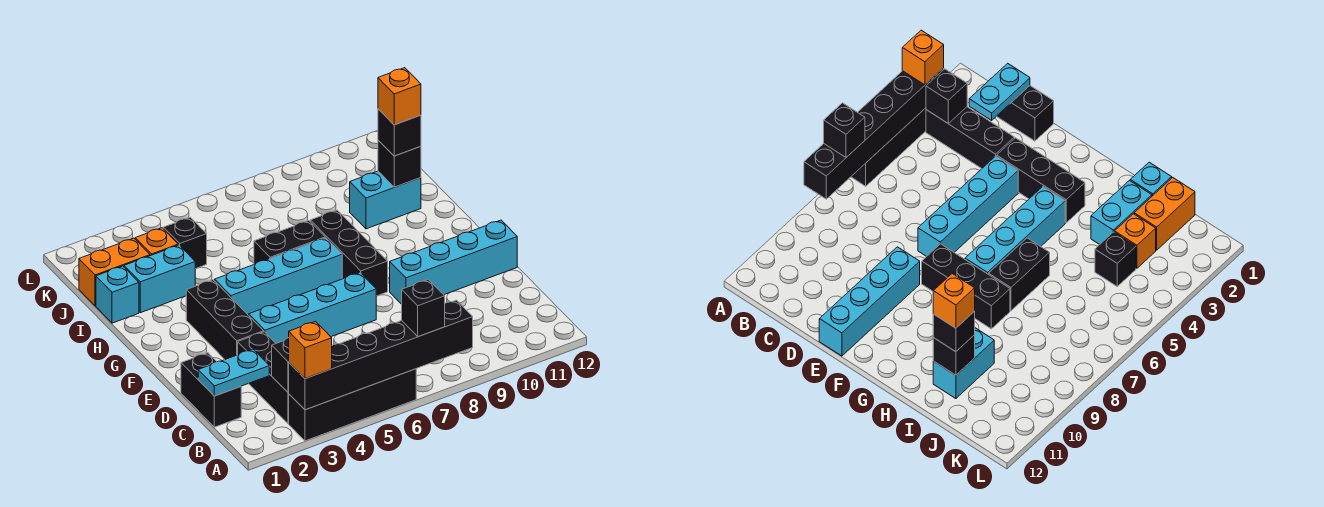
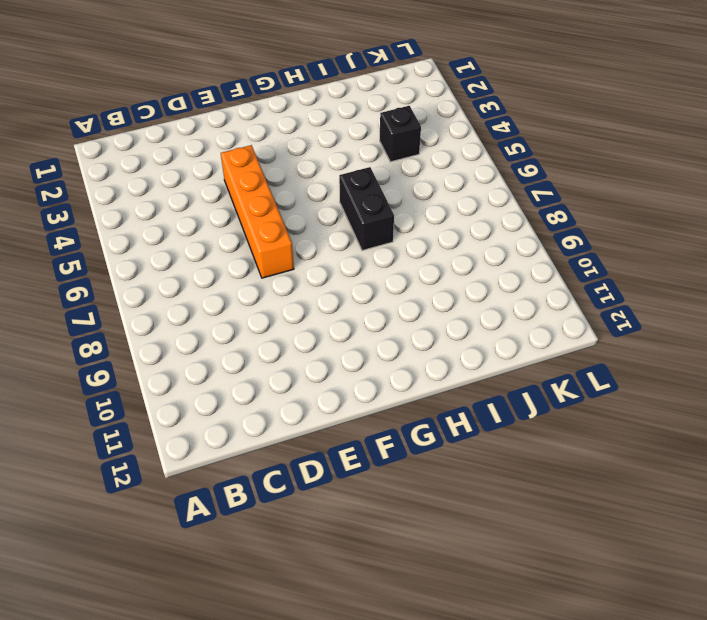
orange brick E4:E7 level 1 -> cyan brick E4:E7 level 1
none -> black brick A3:A6 level 1
none -> black brick B3:D3 level 1
none -> black brick C1:D1 level 1

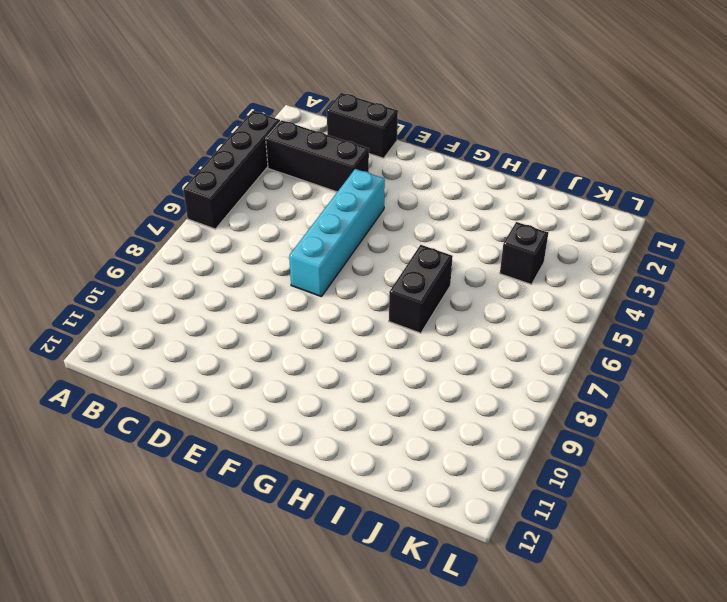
none -> black brick E3:G3 level 1
none -> cyan brick E9:E12 level 1
none -> black brick F8:H8 level 1

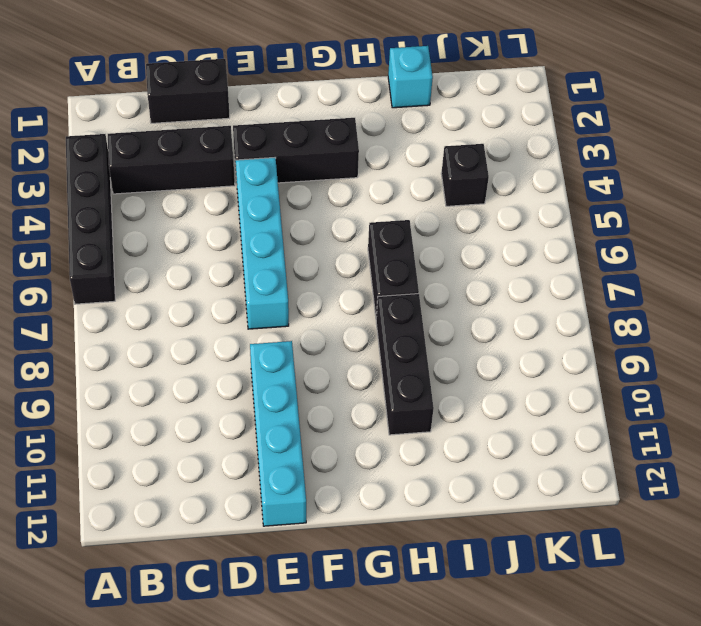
black brick H8:H10 level 1 -> black brick F8:H8 level 1
none -> cyan brick G4:G7 level 1
none -> cyan brick I2:I3 level 1
none -> cyan brick I10:I11 level 1

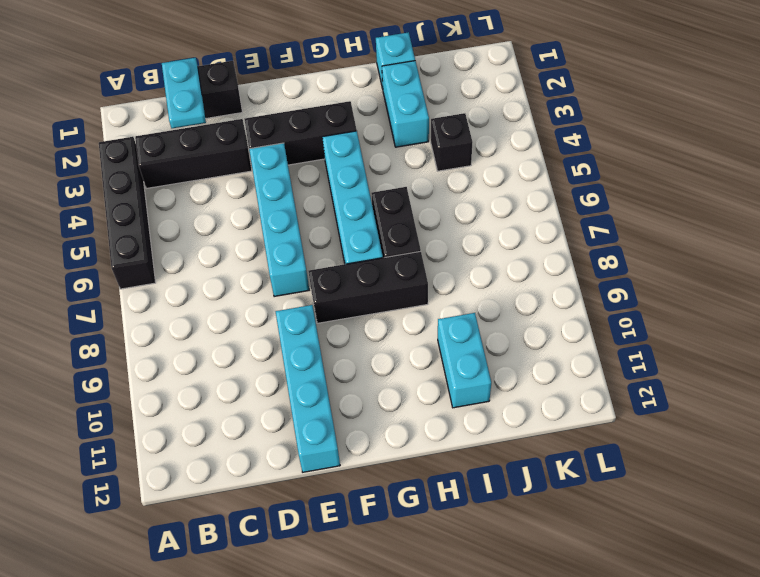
none -> orange brick J1:J2 level 1
none -> orange brick J3 level 1
none -> black brick A3:A8 level 2

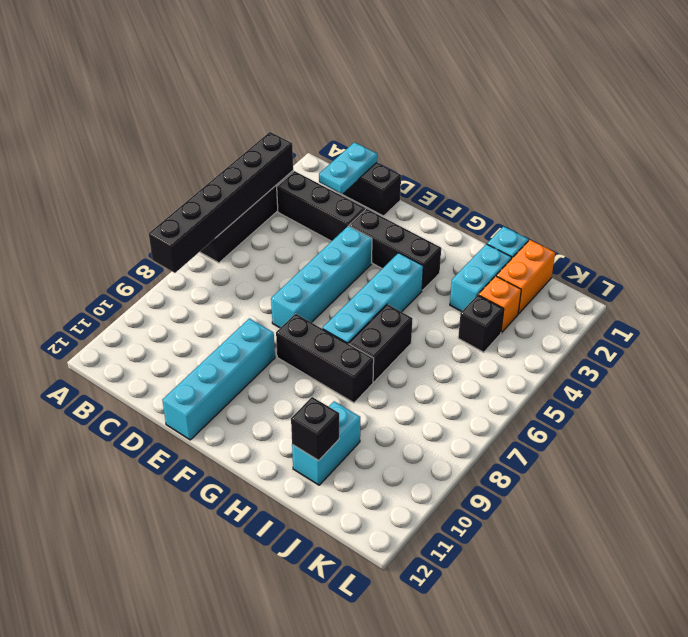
none -> black brick B3 level 2
none -> orange brick A3 level 3
none -> black brick A7 level 3

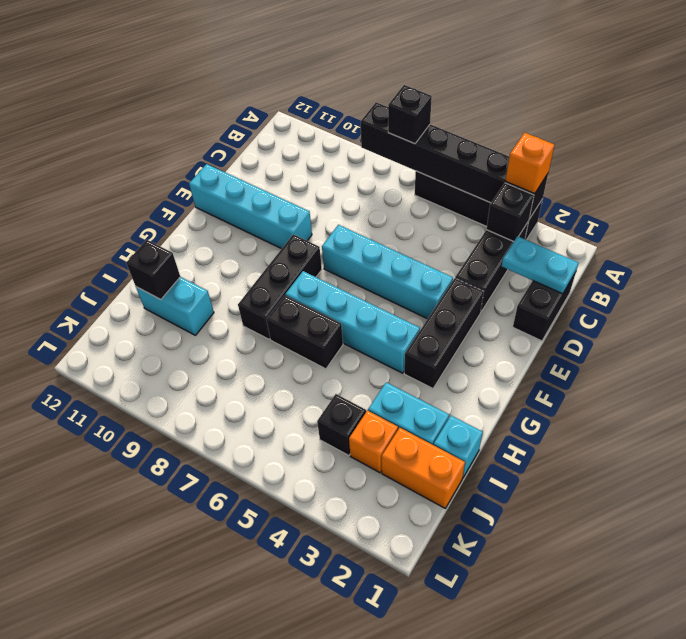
none -> black brick I11 level 3
none -> orange brick I11 level 4

